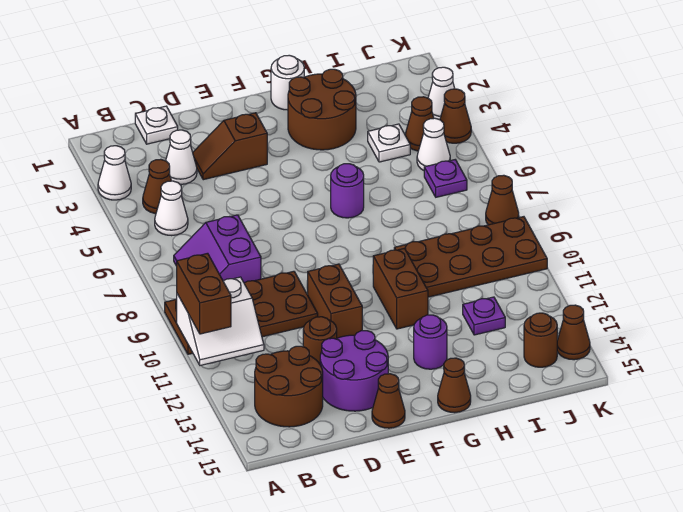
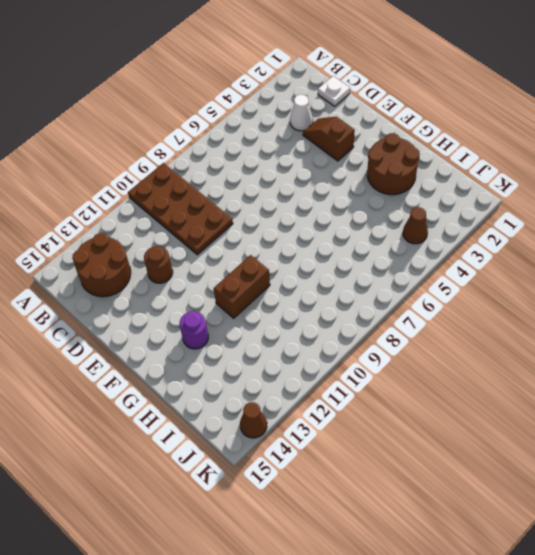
none -> white cone A3 level 1
none -> brown cone B4 level 1
none -> white cone B5 level 1
none -> purple slope B7:C8 level 1 top C

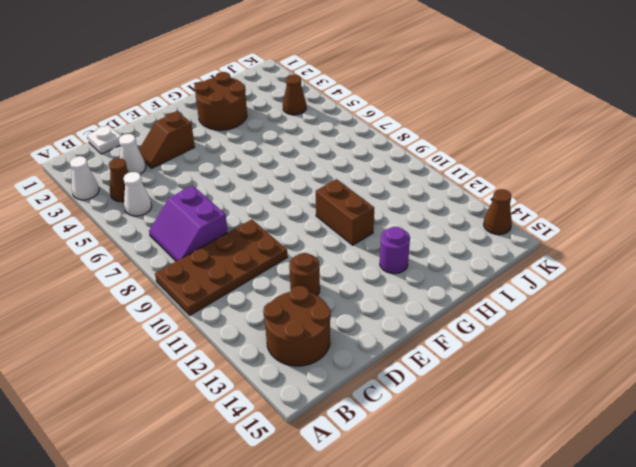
none -> purple round brick D13:E14 level 1
none -> brown brick E10:E11 level 1
none -> brown cone E15 level 1
none -> white round brick G1 level 1

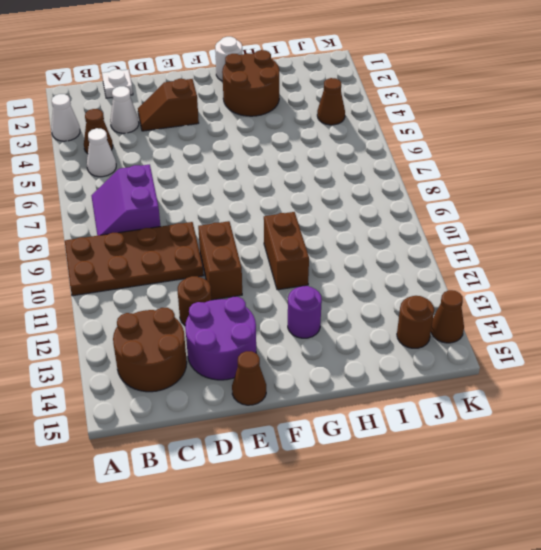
none -> purple round brick G6 level 1
none -> brown cone G15 level 1
none -> brown plate H9:K10 level 1
none -> white plate I4 level 1

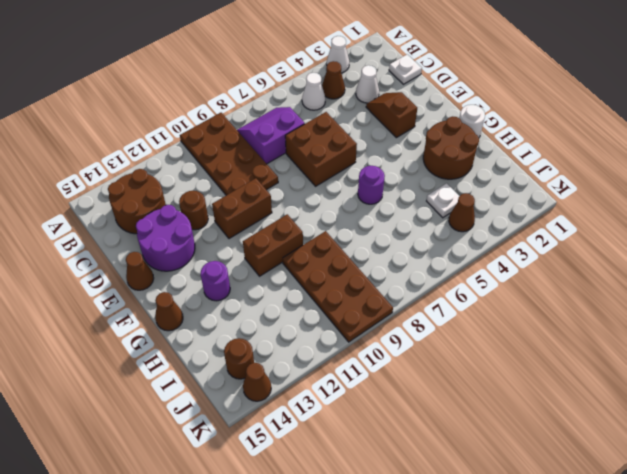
brown brick D6:E7 level 1 -> none
none -> purple plate I12 level 1
none -> white cone J5 level 1
none -> purple plate J6 level 1
none -> white cone K3 level 1

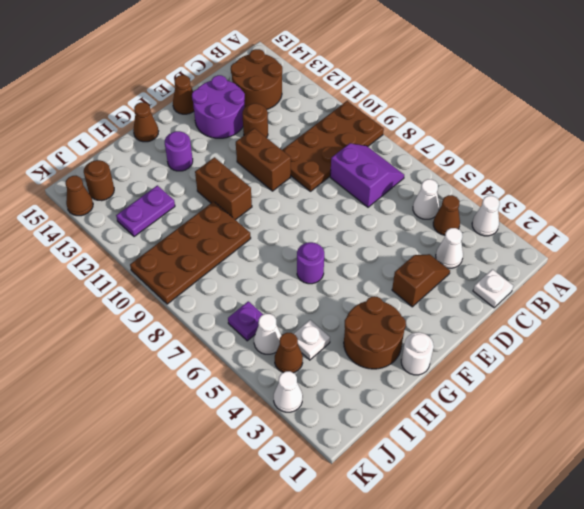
purple plate I12:J12 level 1 -> purple plate I12 level 1
none -> brown cone K4 level 1
none -> brown cone K8 level 1
none -> white slope A10:B11 level 2 top 10
none -> brown brick A10:A11 level 3

